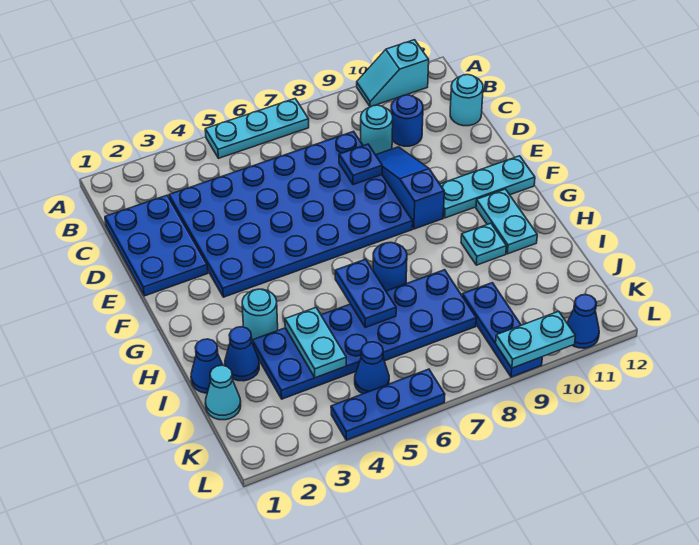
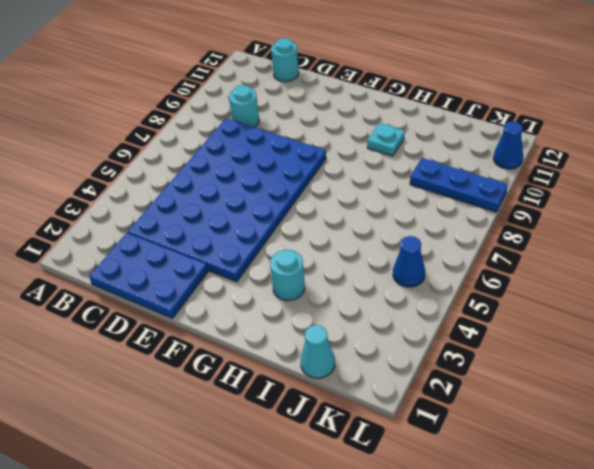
none -> cyan plate A5:A7 level 1
none -> cyan slope A10:A11 level 1 top 11
none -> blue round brick C10 level 1

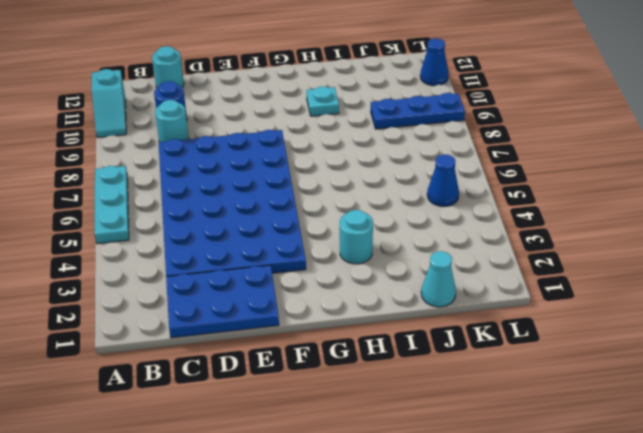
none -> blue slope D9:F9 level 1 top F
none -> cyan plate F10:F12 level 1
none -> cyan plate G11:H11 level 1

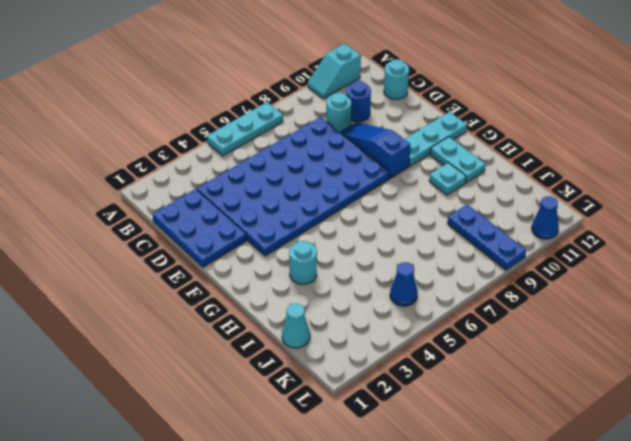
none -> blue round brick H7 level 1
none -> blue cone I1 level 1
none -> blue cone I2 level 1

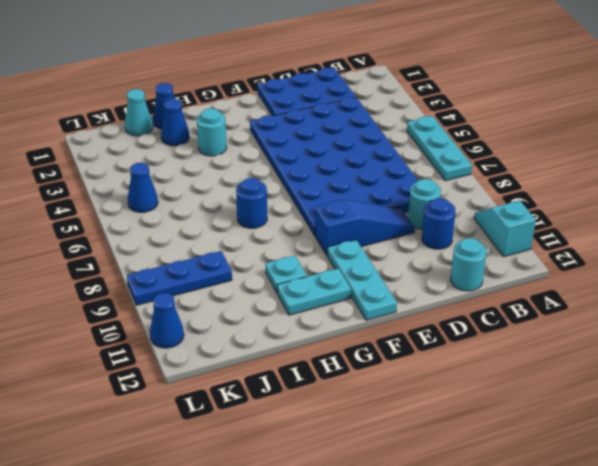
none -> blue plate I3:J8 level 1
none -> blue plate L4:L6 level 1
none -> blue plate D8 level 2

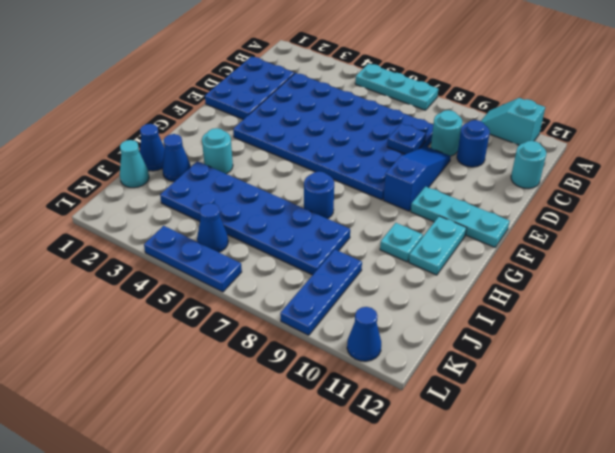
none -> blue plate H6:I6 level 2
none -> cyan plate I4:J4 level 2
none -> cyan plate L9:L10 level 2

